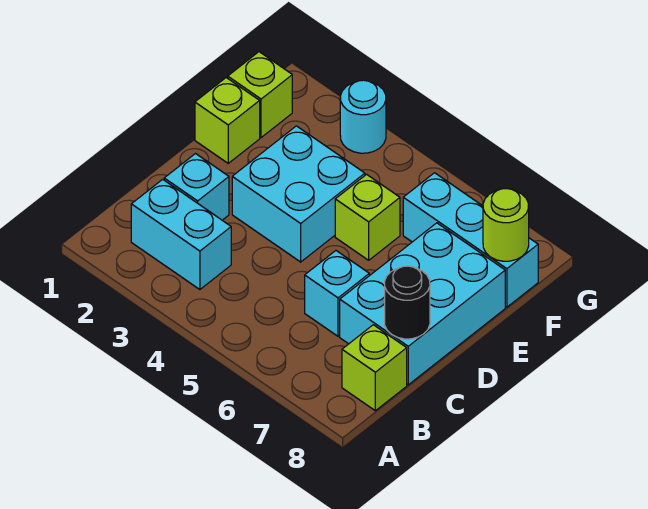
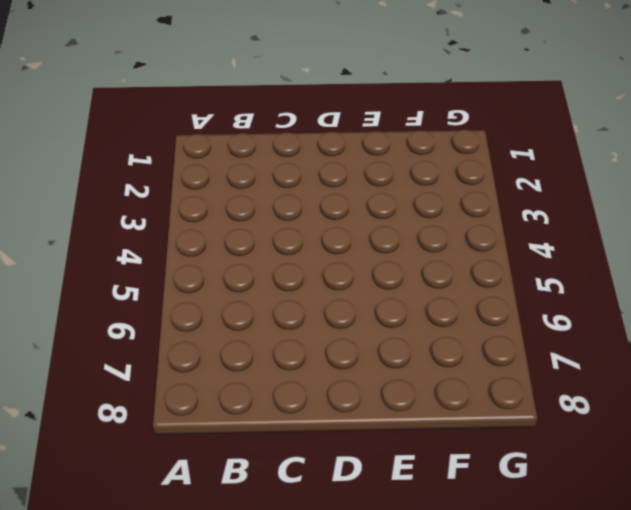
none -> cyan brick B2:B3 level 1
none -> lime brick B8 level 1
none -> cyan brick C2 level 1

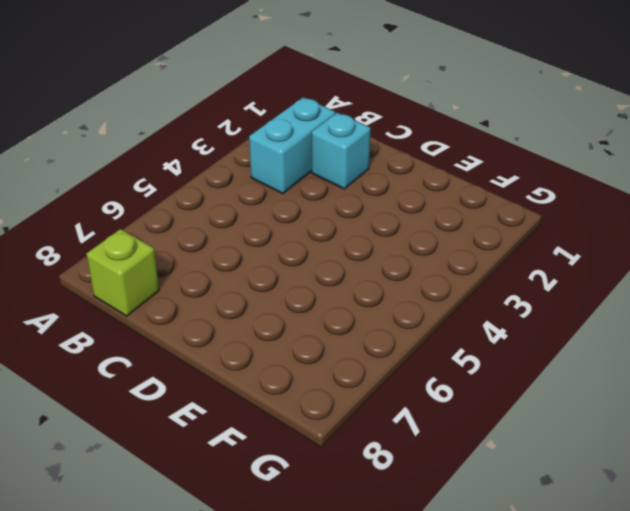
none -> cyan brick C6 level 1
none -> cyan brick C7:E8 level 1
none -> cyan brick D3:E4 level 1

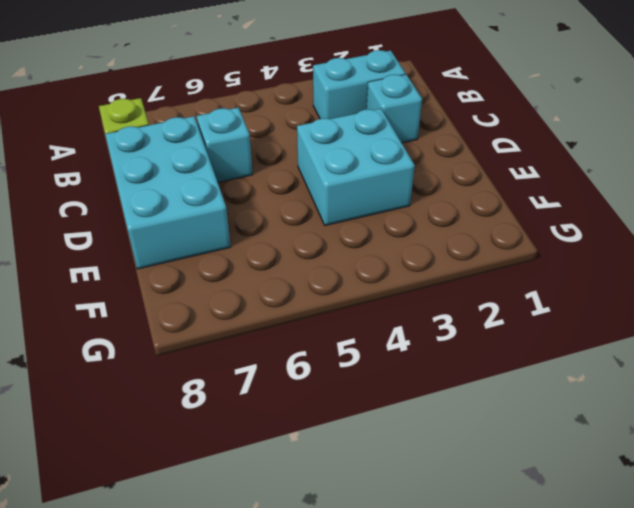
none -> lime brick E1 level 1
none -> lime brick E5 level 1
none -> lime brick F1 level 1

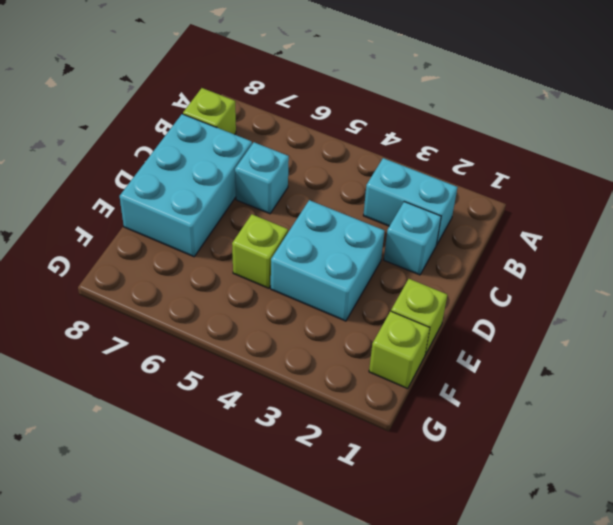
none -> cyan brick F6:F8 level 1
none -> cyan round brick G3 level 1
none -> black round brick C8 level 2

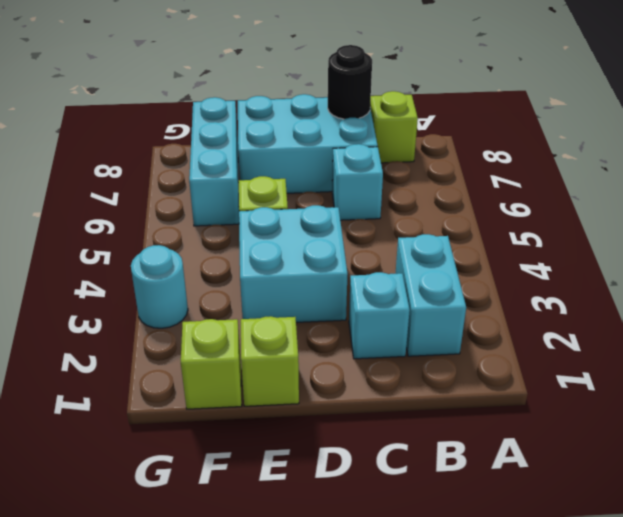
none -> lime round brick F8 level 2

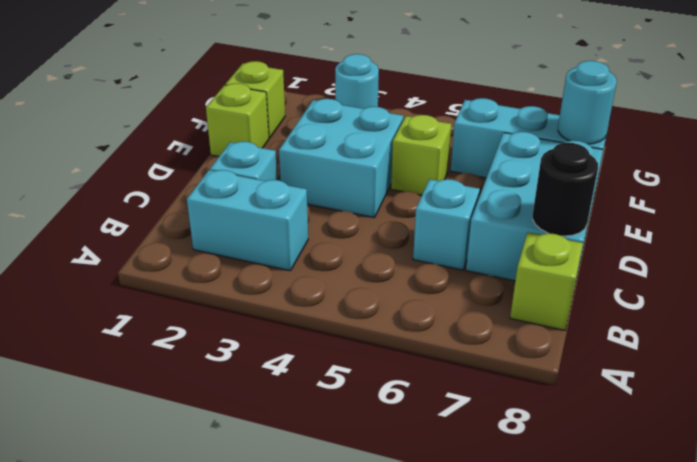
cyan round brick F8 level 2 -> lime round brick F8 level 2

